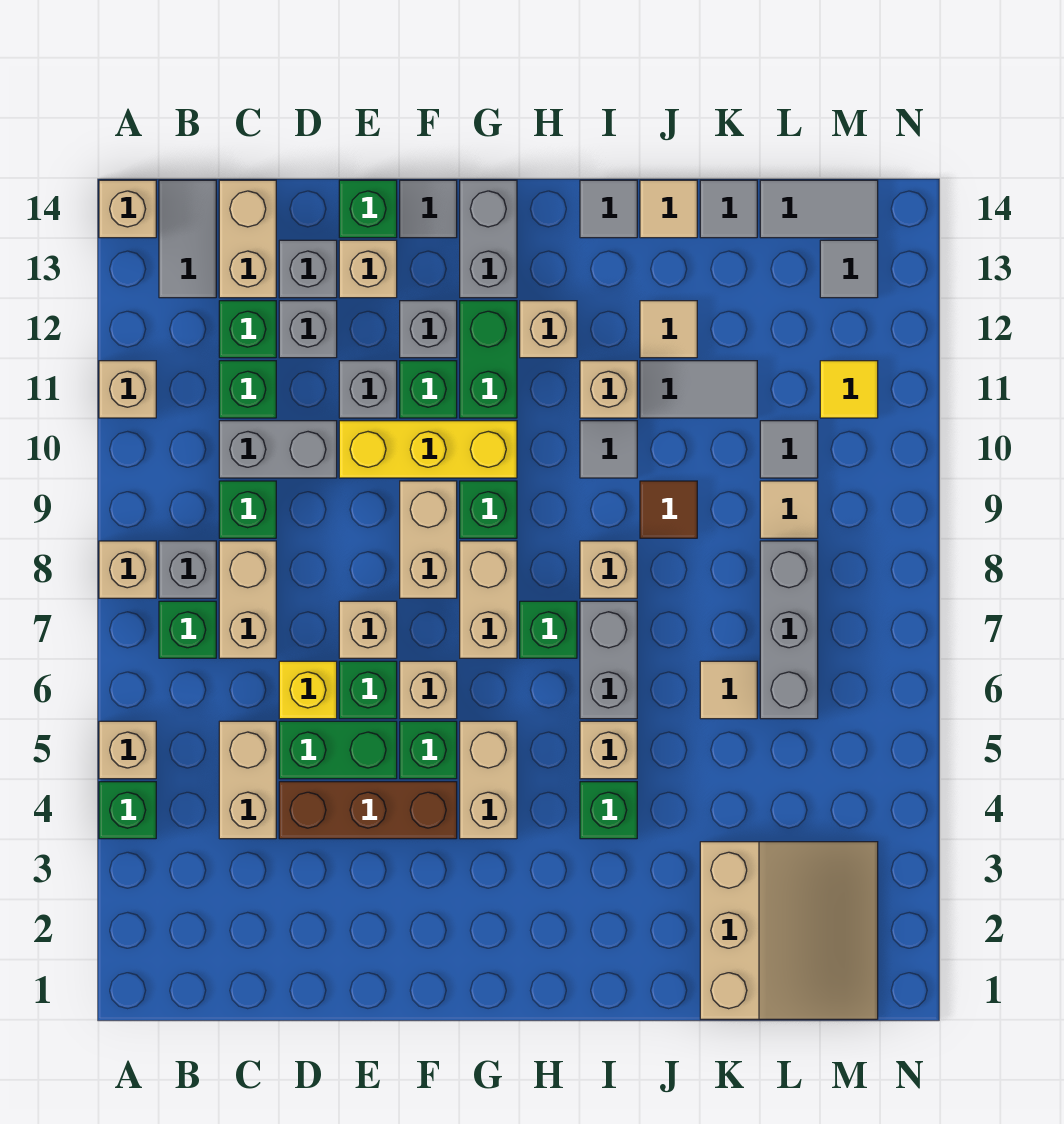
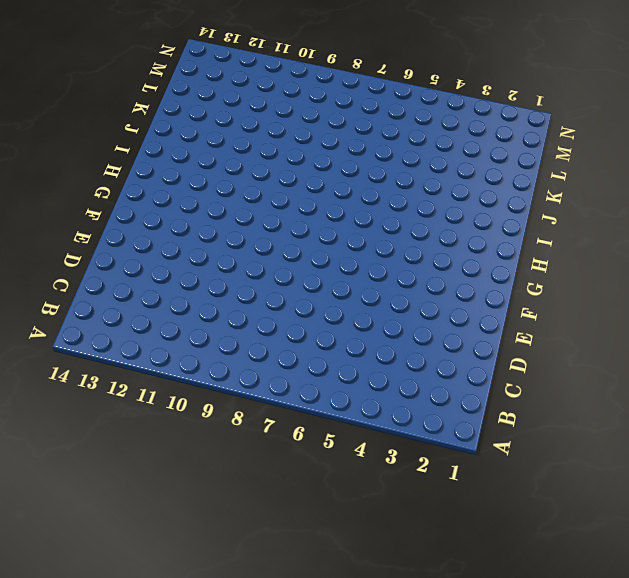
none -> green brick A4 level 1
none -> tan brick A5 level 1
none -> tan brick A8 level 1
none -> tan brick A11 level 1

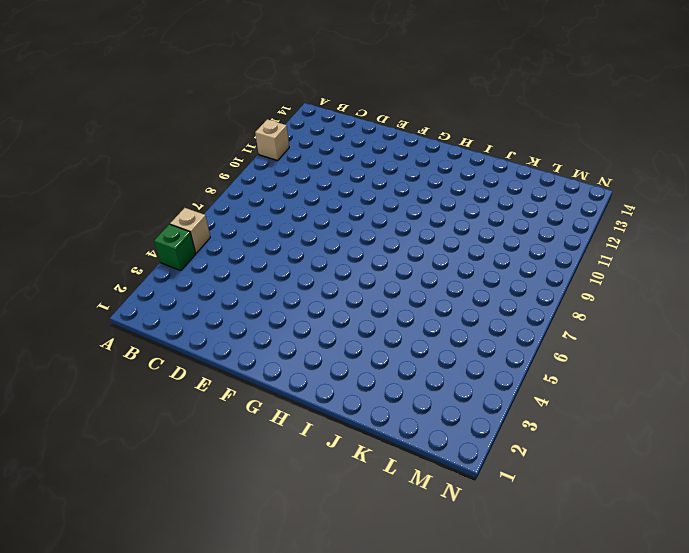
none -> tan brick A8 level 1
none -> tan brick A14 level 1
none -> green brick B7 level 1
none -> grey brick B8 level 1

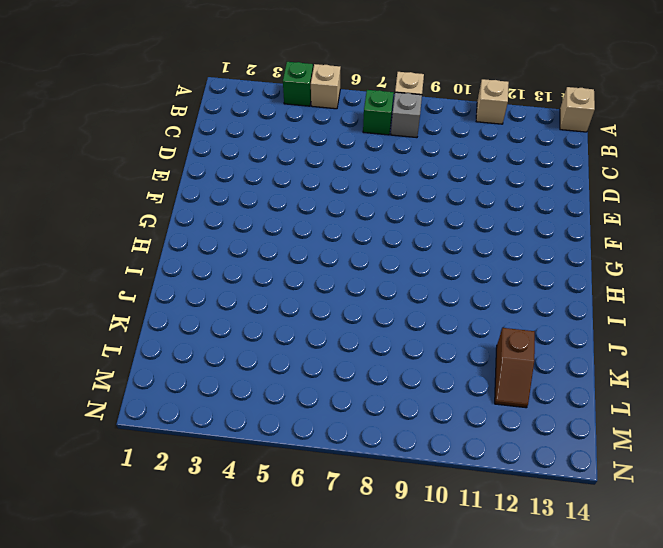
brown slope K12:L12 level 1 top K -> none
none -> grey tile B13:B14 level 1
none -> tan brick C4:C5 level 1
none -> tan brick C7:C8 level 1
none -> green brick C9 level 1

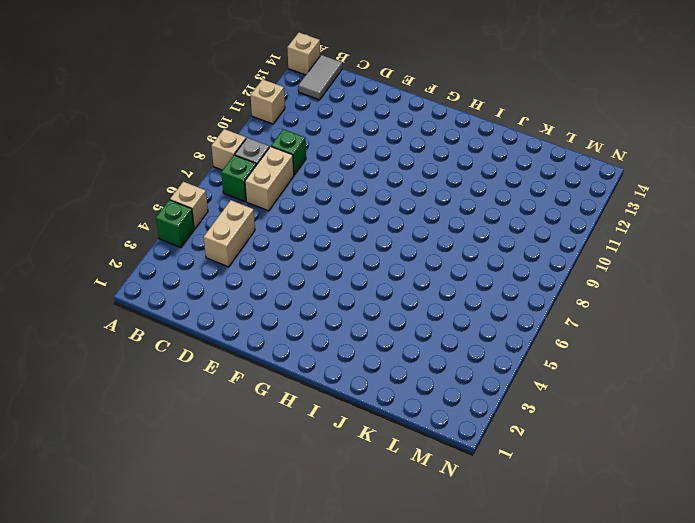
none -> grey brick C10:D10 level 1
none -> green brick C11 level 1
none -> green brick C12 level 1
none -> tan brick C13:C14 level 1

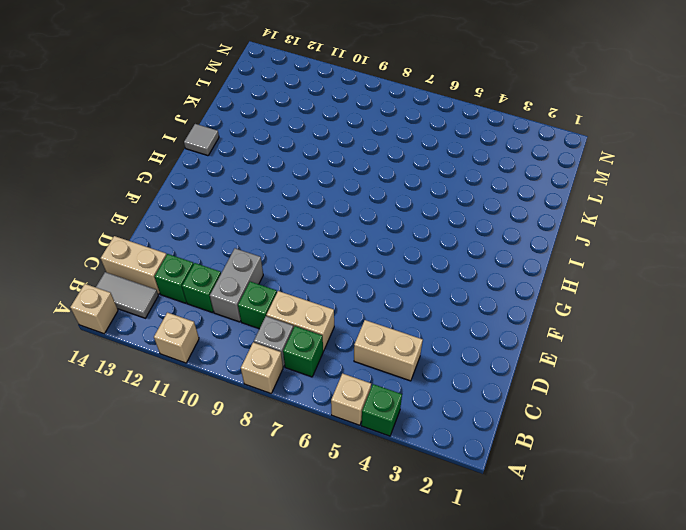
none -> brown brick D4:F4 level 1
none -> green brick D5:E5 level 1
none -> yellow brick D6 level 1
none -> grey brick D12 level 1

